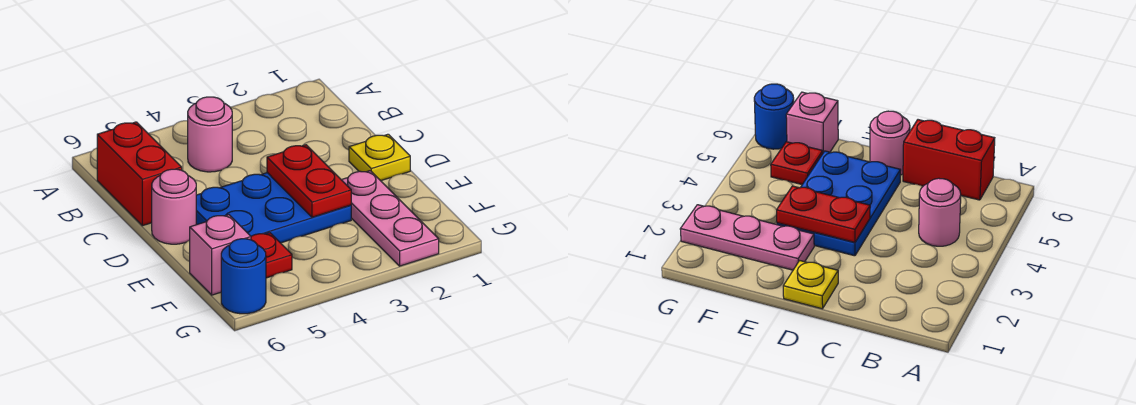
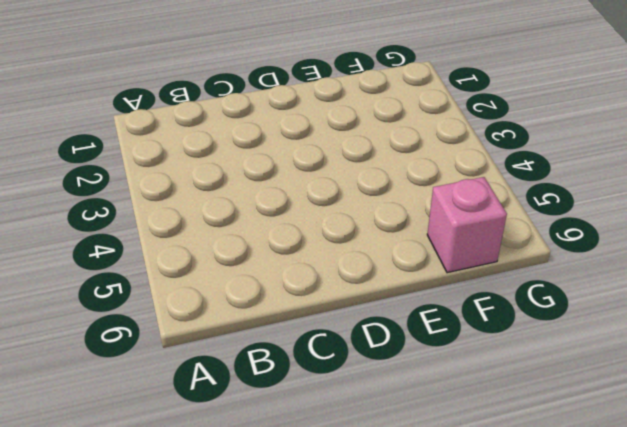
none -> pink round brick B4 level 1
none -> red brick B6:C6 level 1

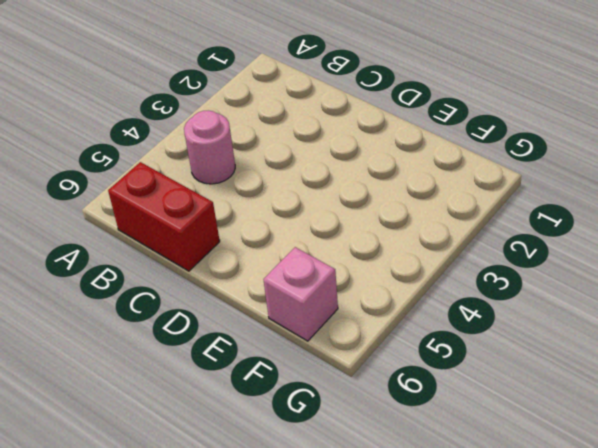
none -> yellow plate D1 level 1
none -> blue plate D3:E5 level 1

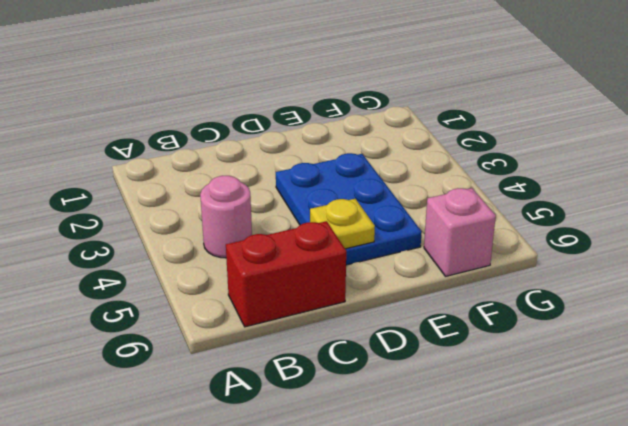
yellow plate D5 level 2 -> yellow plate D1 level 1
none -> pink round brick D6 level 1
none -> pink plate E2:G2 level 1

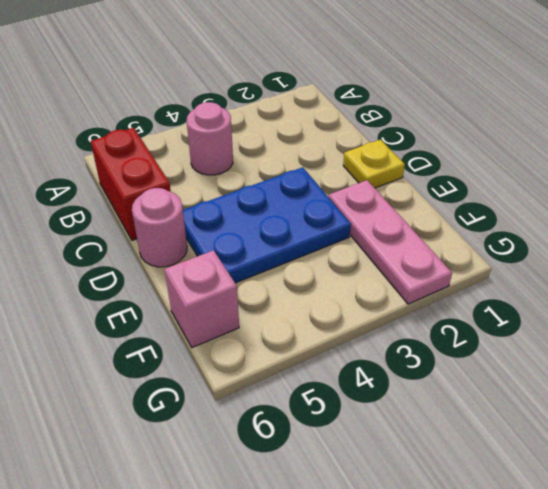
none -> red plate F5 level 1
none -> blue round brick G6 level 1

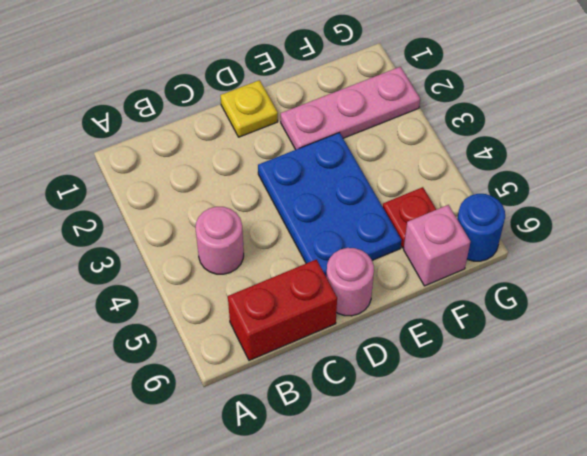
none -> red plate D3:E3 level 2

